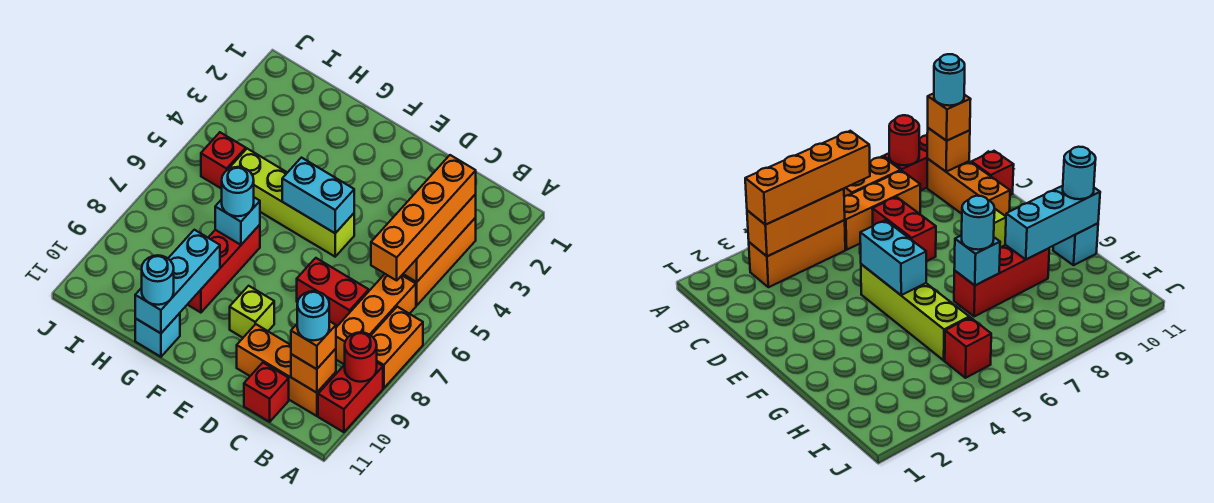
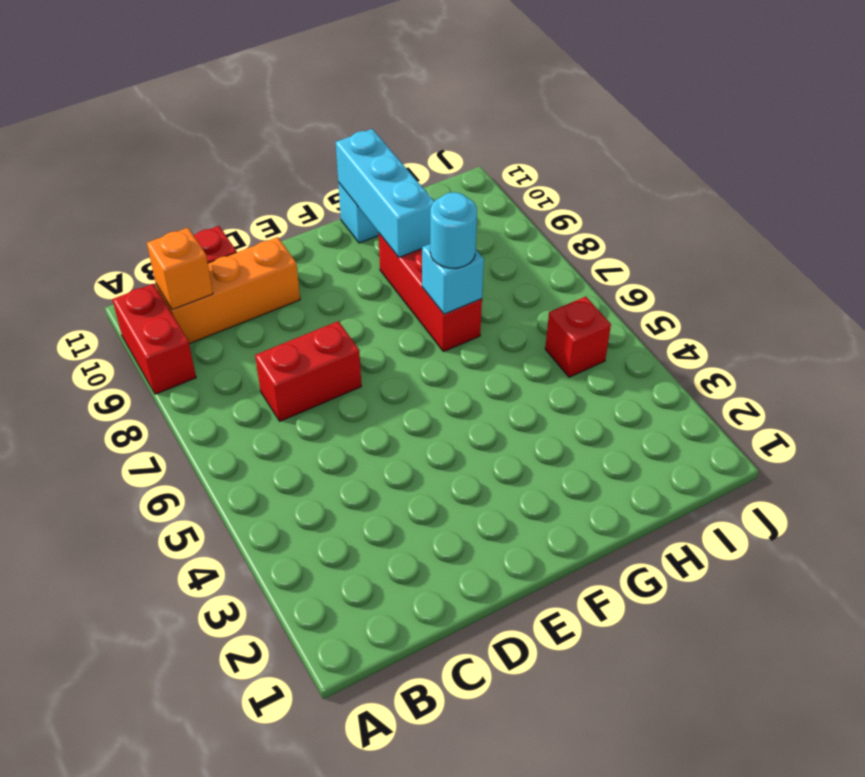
none -> orange brick A7:A8 level 1
none -> orange brick B3:B5 level 1
none -> orange brick B6:B8 level 1

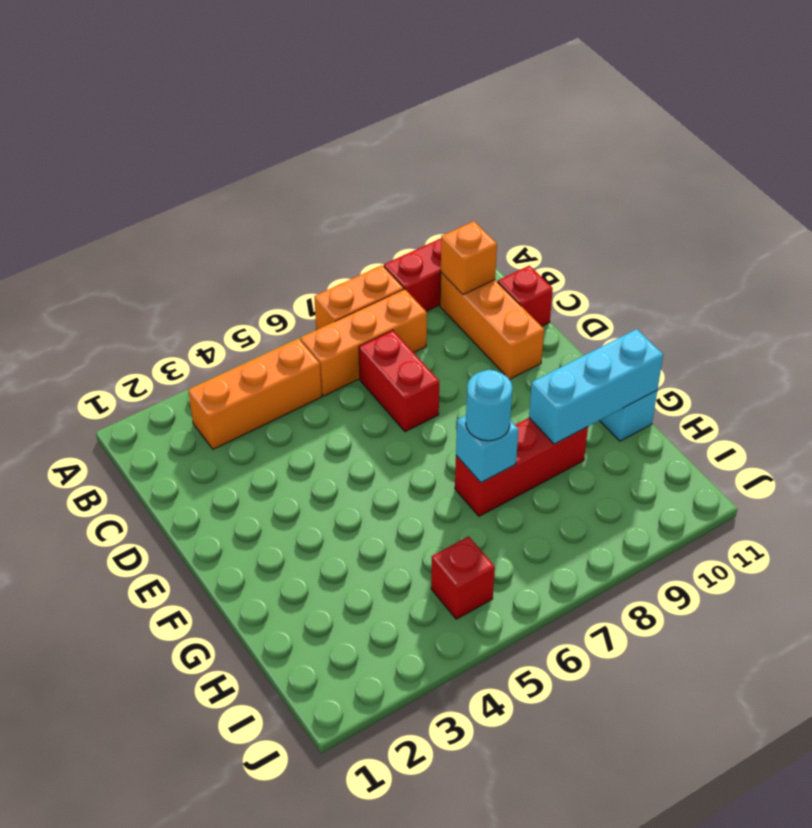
none -> lime brick E5:H5 level 1
none -> lime brick E9 level 1
none -> red round brick A9 level 2

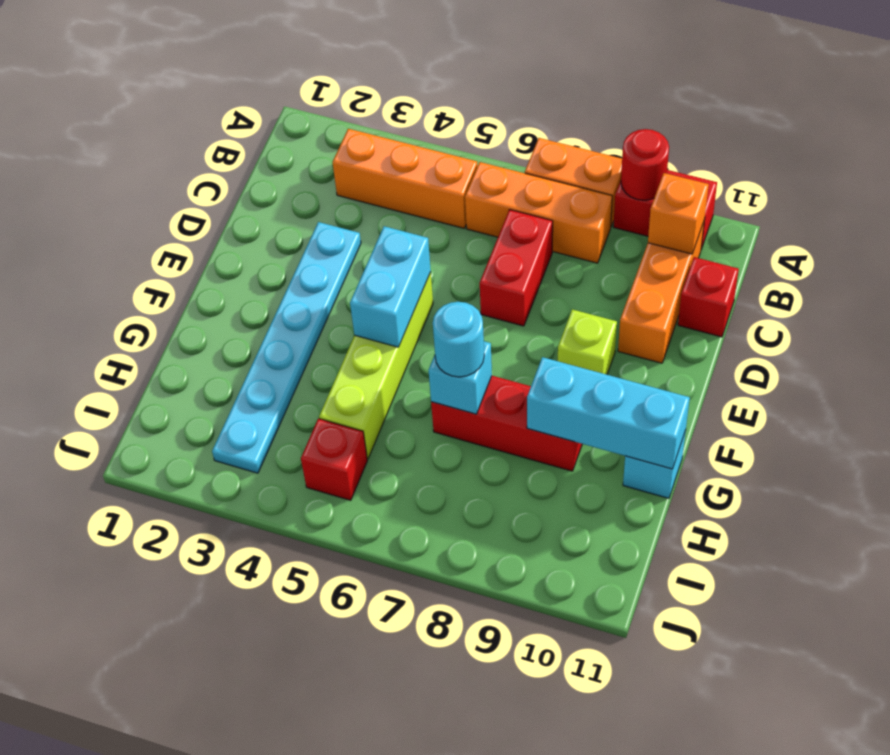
cyan plate D3:I3 level 1 -> none
none -> orange brick B3:B5 level 2
none -> orange brick B3:B6 level 3
none -> orange brick B10 level 3

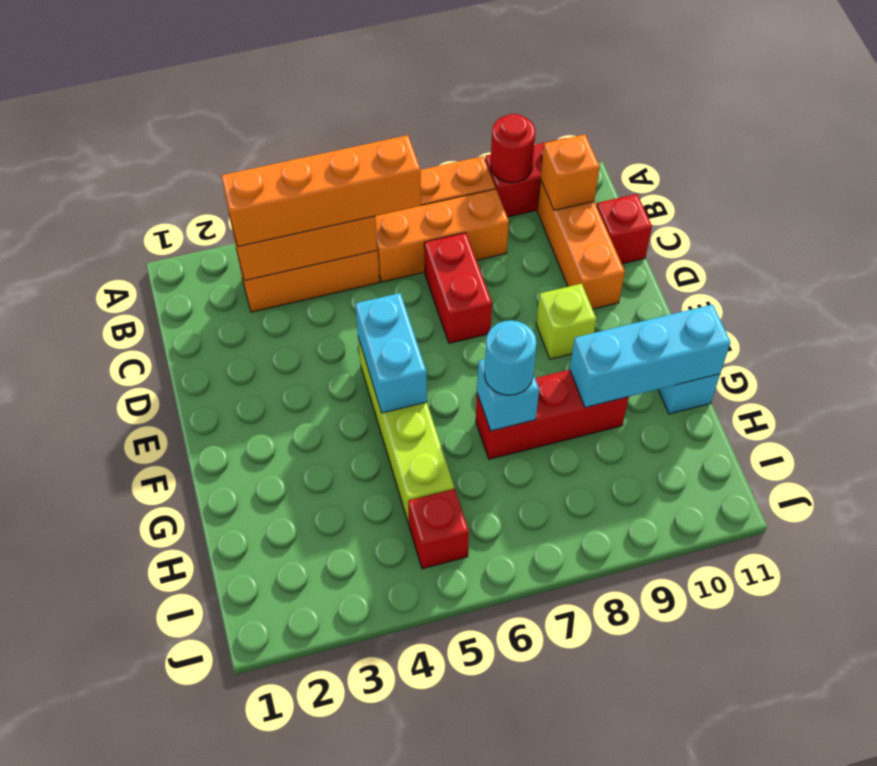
none -> orange brick B10 level 3
none -> cyan round brick G11 level 3
none -> cyan round brick B10 level 4

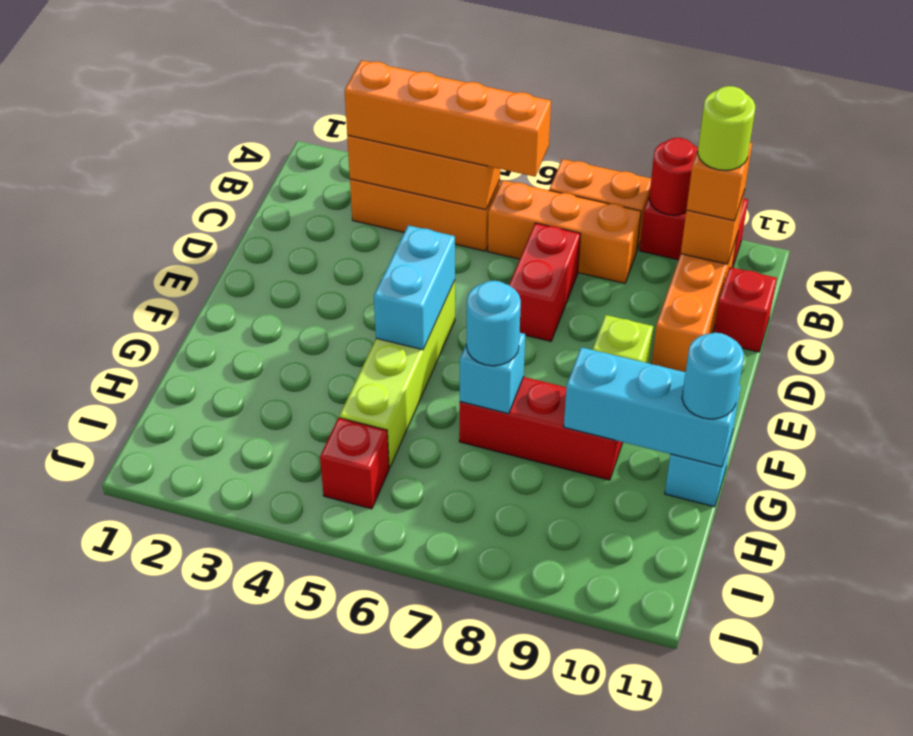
lime round brick B10 level 4 -> cyan round brick B10 level 4

